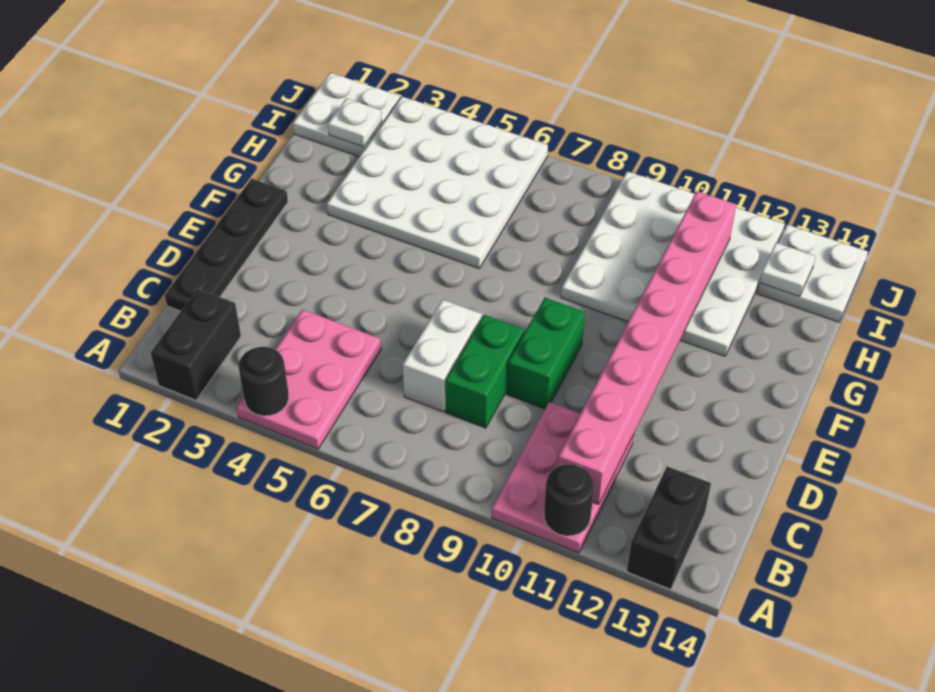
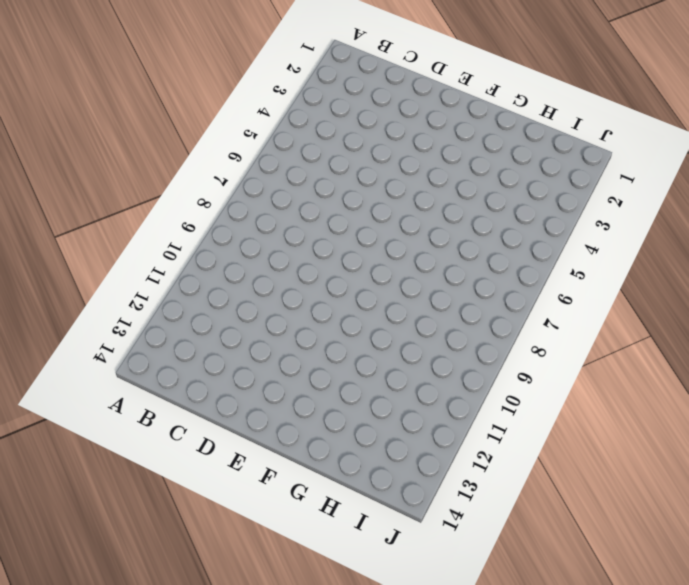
none -> black brick A2:B2 level 1
none -> pink plate A4:C5 level 1
none -> pink plate A10:C11 level 1

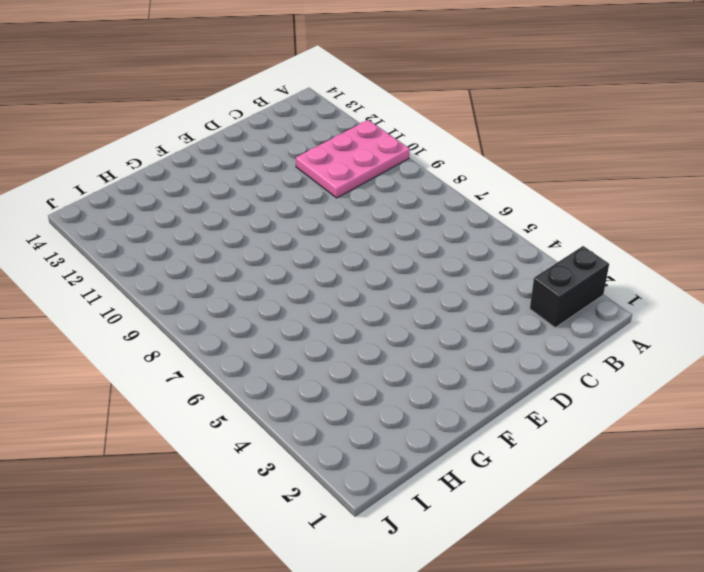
none -> pink plate A4:C5 level 1
none -> black brick A13:B13 level 1
none -> black plate C1:F1 level 1

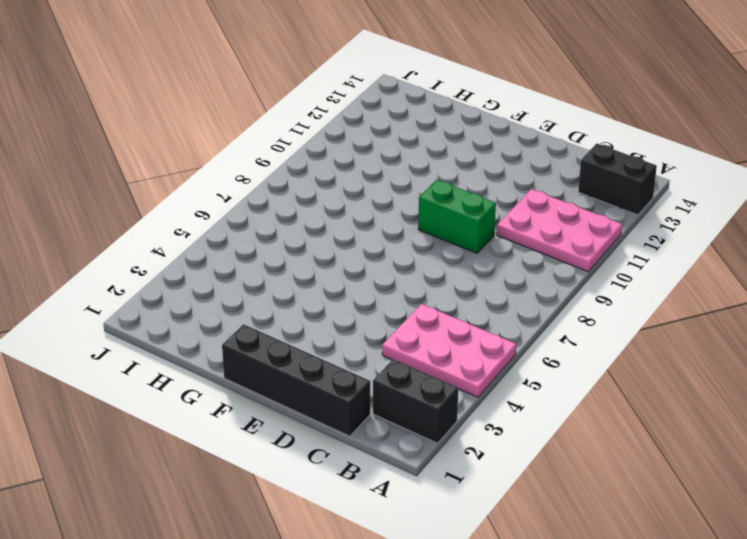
black brick C1:F1 level 1 -> black plate C1:F1 level 1
none -> white brick C7:D7 level 1
none -> green brick C8:D8 level 1
none -> white plate G3:J6 level 1

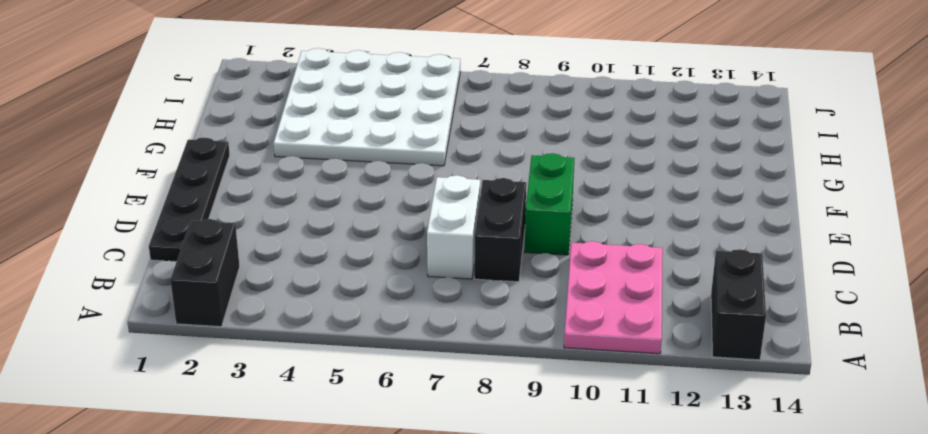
black brick C8:D8 level 1 -> green brick C8:D8 level 1
none -> pink plate A4:C5 level 1
none -> white plate G9:J12 level 1
none -> white plate I1:J2 level 1

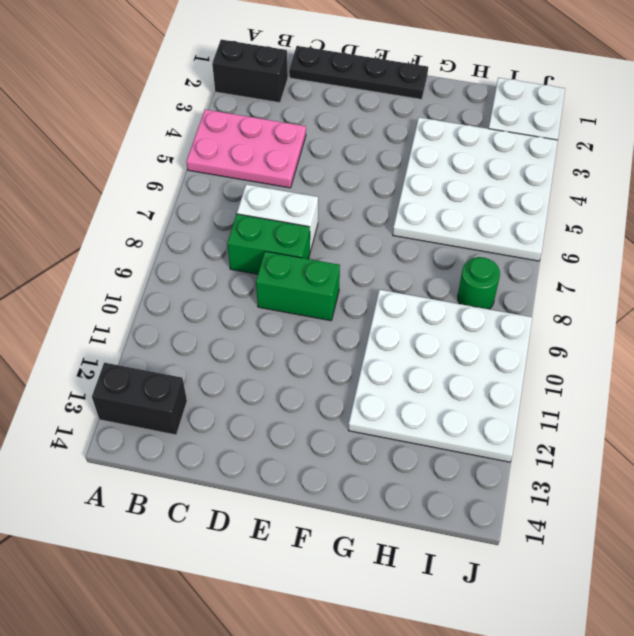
green round brick I8 level 1 -> none
none -> pink plate A10:C11 level 1
none -> white plate I13:J14 level 1
none -> black round brick A4 level 2

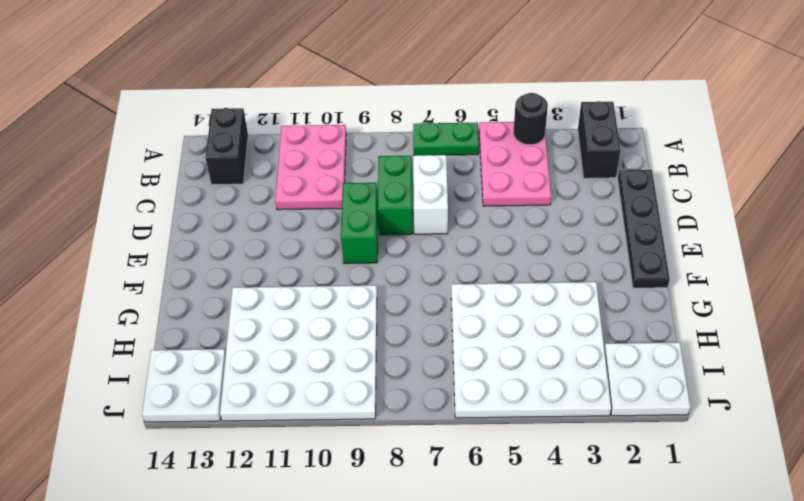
green plate A6:A7 level 1 -> none
none -> black round brick A11 level 2
none -> pink brick B11:I11 level 2
none -> white plate I2 level 2

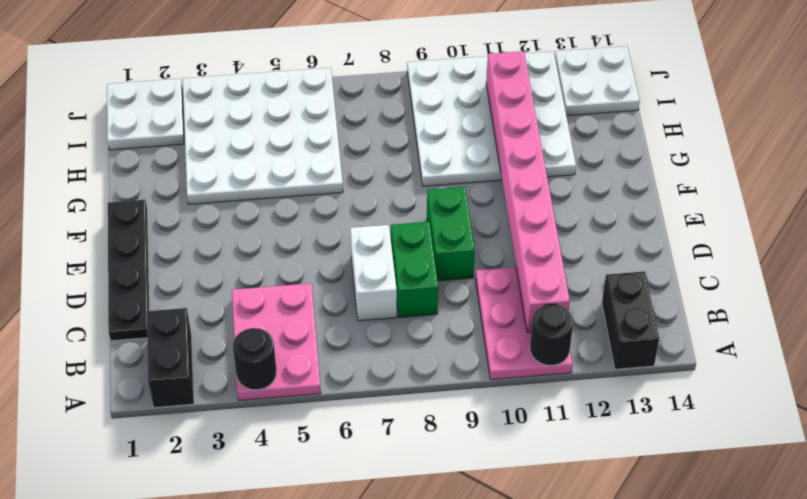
none -> white plate I2 level 2
none -> white plate I13 level 2

